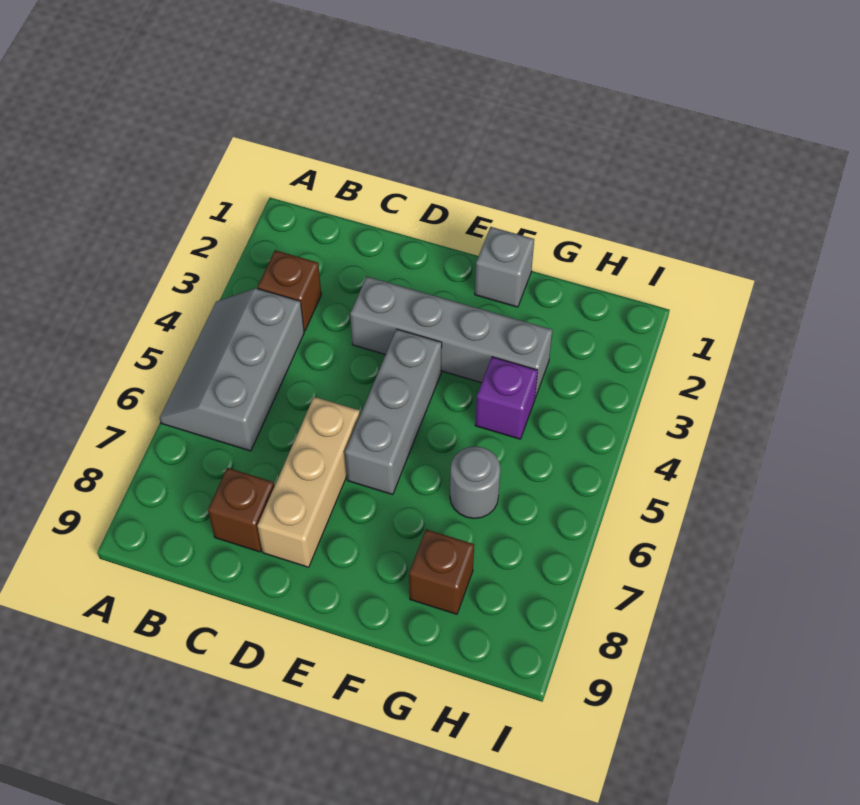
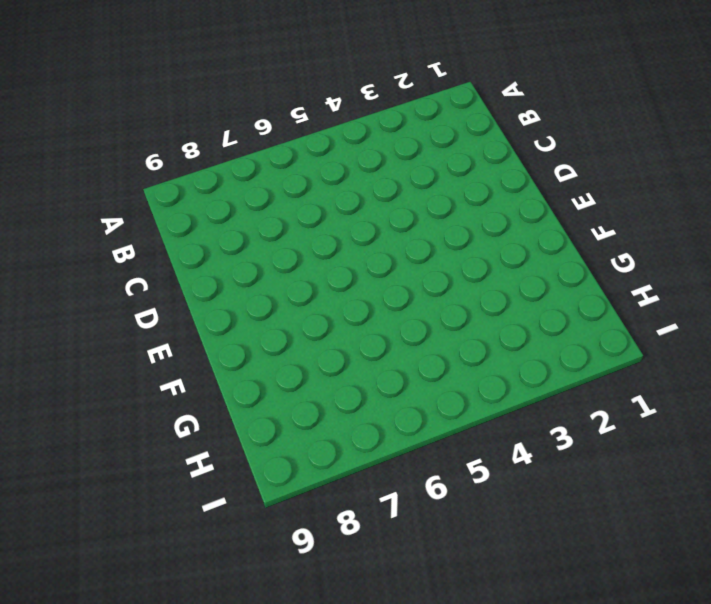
none -> grey slope A4:B6 level 1 top B
none -> brown brick B3 level 1

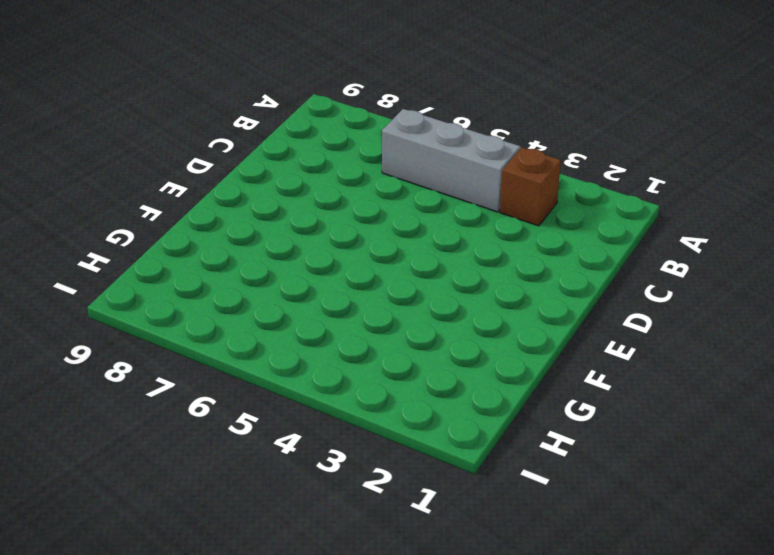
none -> brown brick C8 level 1
none -> grey brick D3:G3 level 1

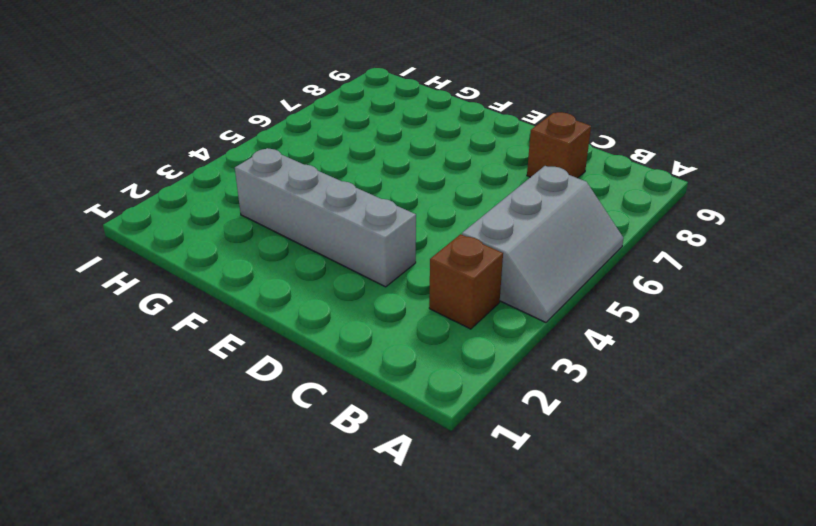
none -> tan brick D6:D8 level 1
none -> grey brick E4:E6 level 1

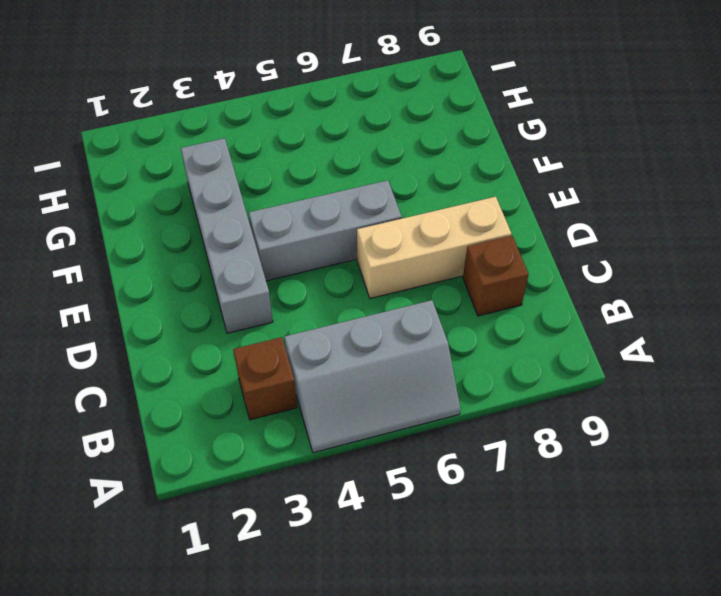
none -> grey brick F1 level 1
none -> purple brick G4 level 1

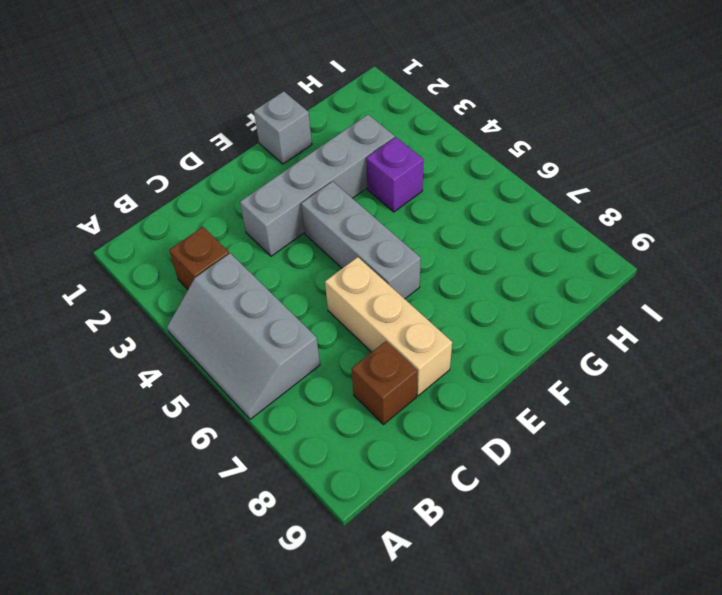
none -> grey round brick G6 level 1
none -> brown brick G8 level 1

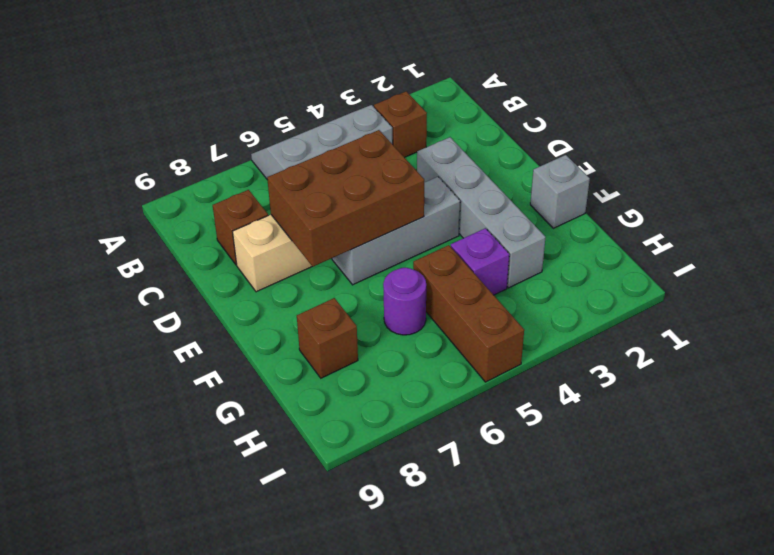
brown brick D5:E7 level 2 -> none
brown brick G5:I5 level 1 -> none
purple round brick G6 level 1 -> grey round brick G6 level 1

